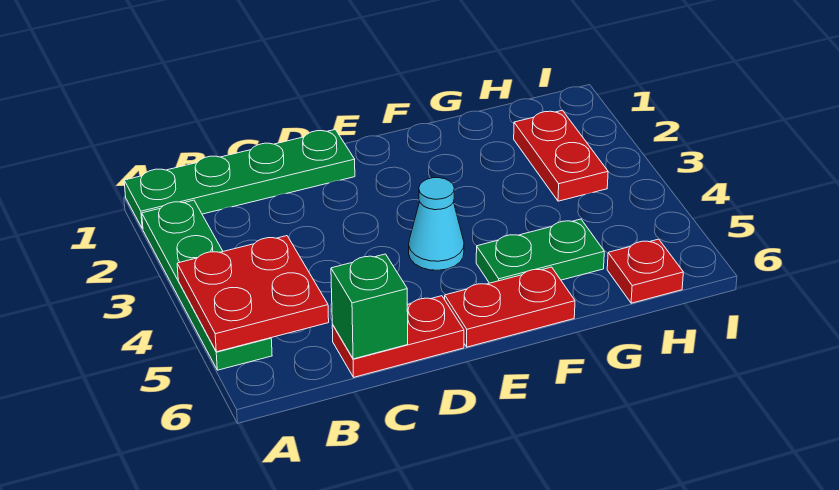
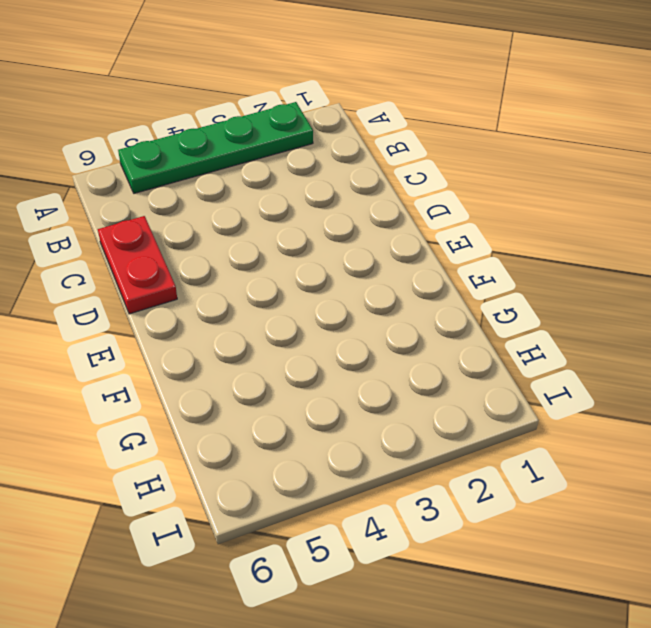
none -> green plate A1:D1 level 1
none -> cyan cone E4 level 1

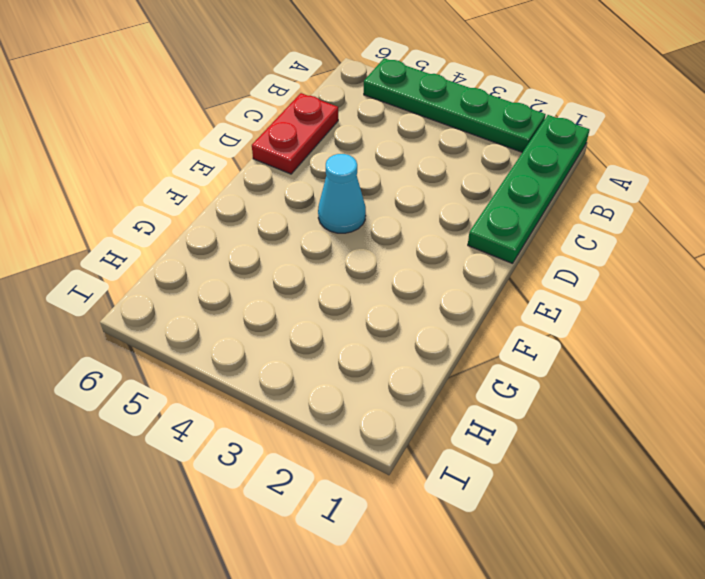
none -> red plate E6:F6 level 1
none -> green plate F5:G5 level 1

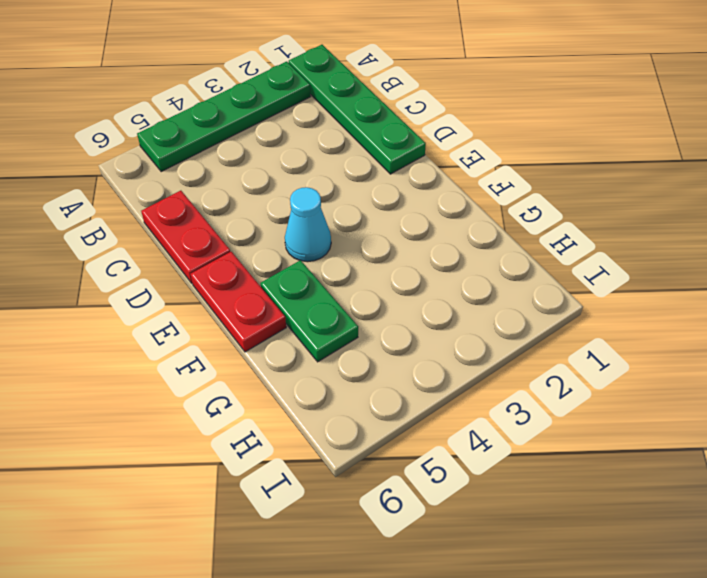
none -> red plate H2:H3 level 1
none -> red plate H6 level 1

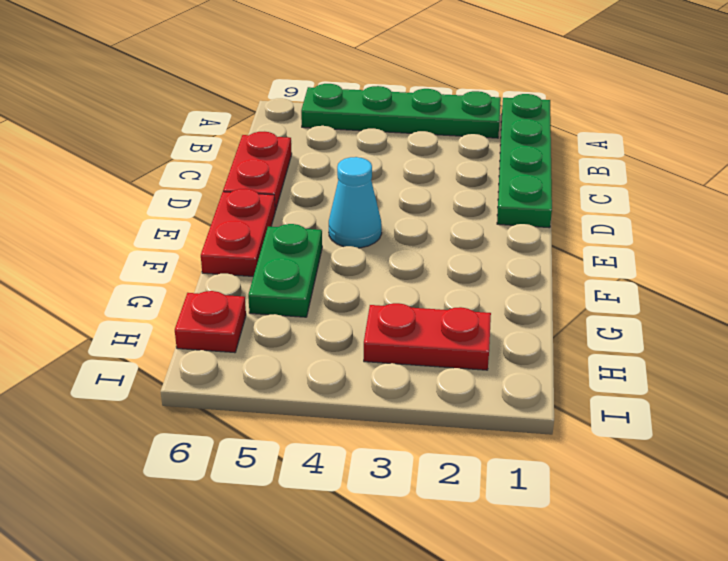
none -> red plate A4:B5 level 2
none -> green brick C6 level 2

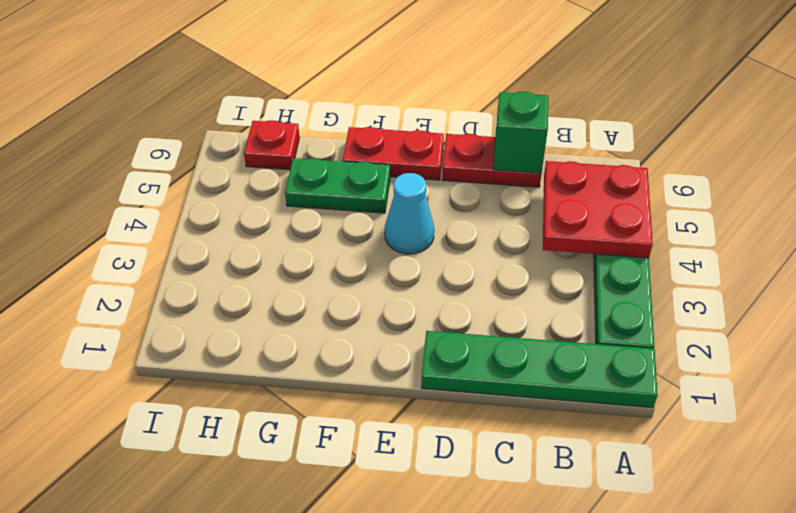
none -> red plate H2:H3 level 1

